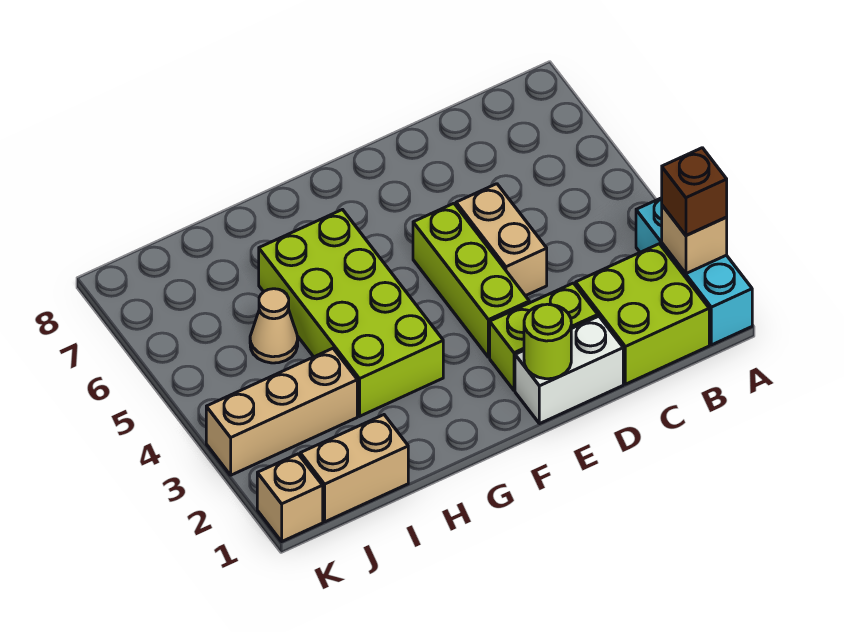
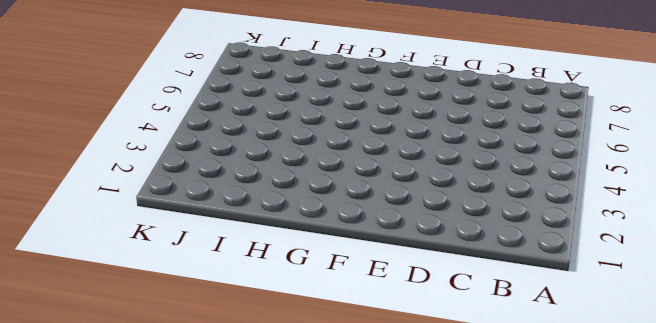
none -> cyan brick A1:A3 level 1
none -> lime brick B1:C2 level 1
none -> white brick D1:E1 level 1

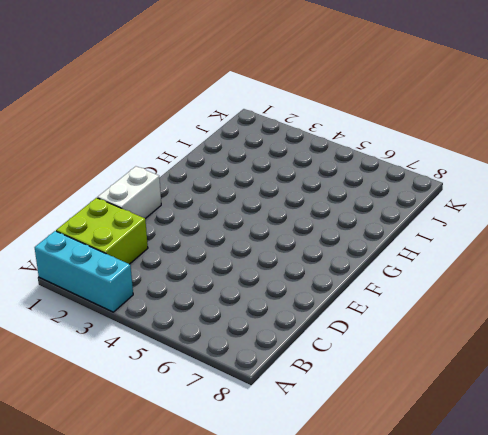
none -> lime brick D2:E2 level 1
none -> tan brick D4:D5 level 1
none -> lime brick E3:E5 level 1

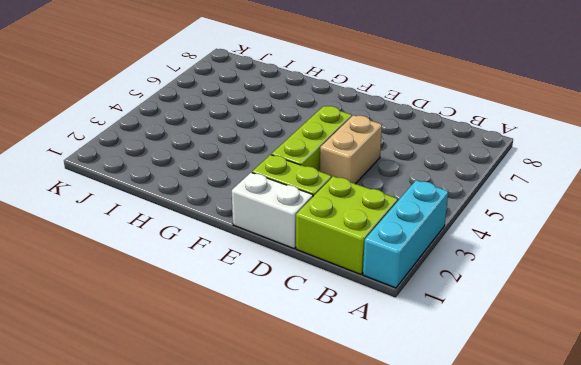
none -> lime brick G3:H6 level 1
none -> tan brick I1:J1 level 1
none -> tan brick I3:K3 level 1

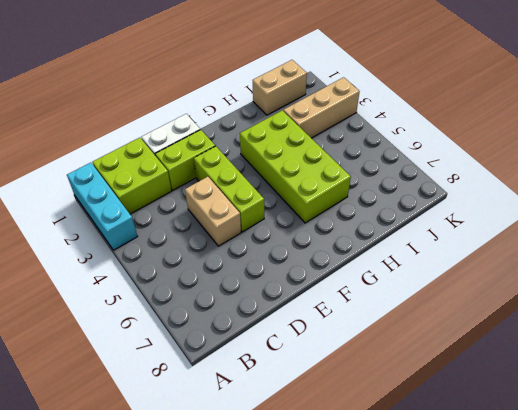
none -> tan cone I5 level 1
none -> tan brick K1 level 1
none -> tan brick A2 level 2

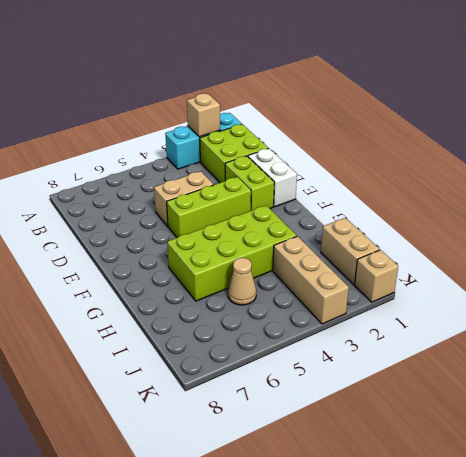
none -> lime round brick E1 level 2
none -> brown brick A2 level 3

